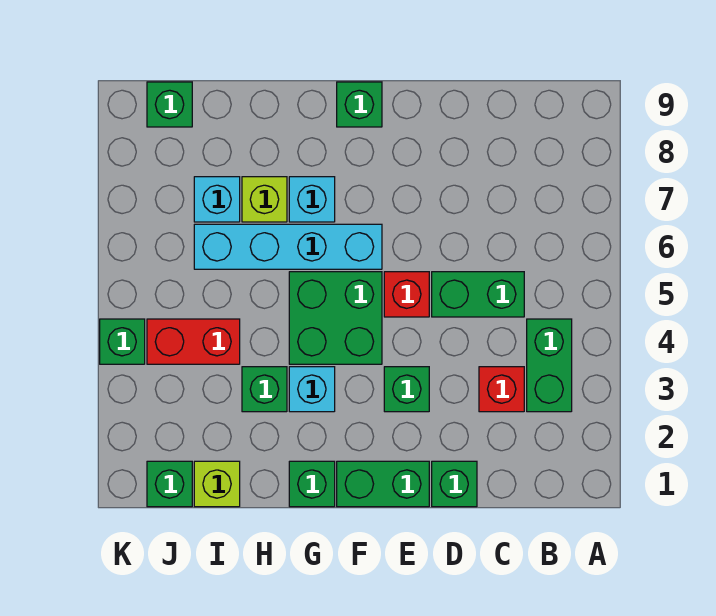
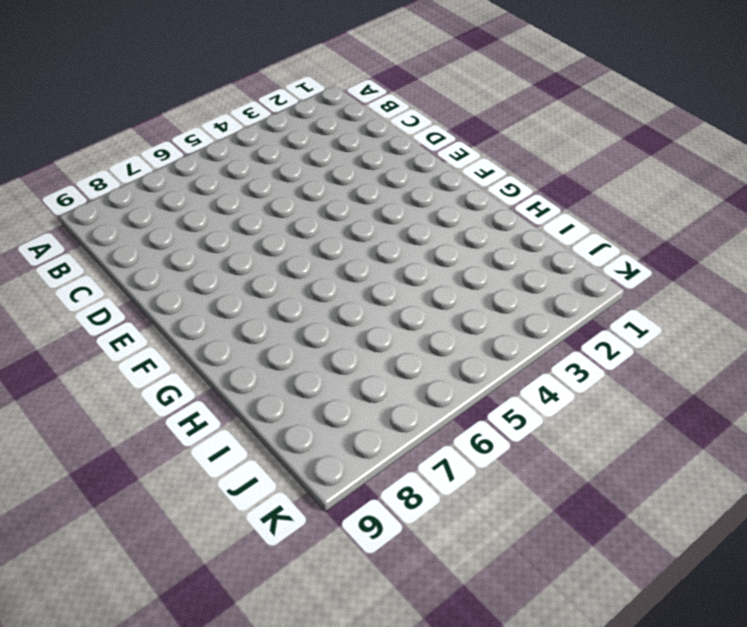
none -> green brick B3:B4 level 1
none -> red brick C3 level 1
none -> green brick C5:D5 level 1

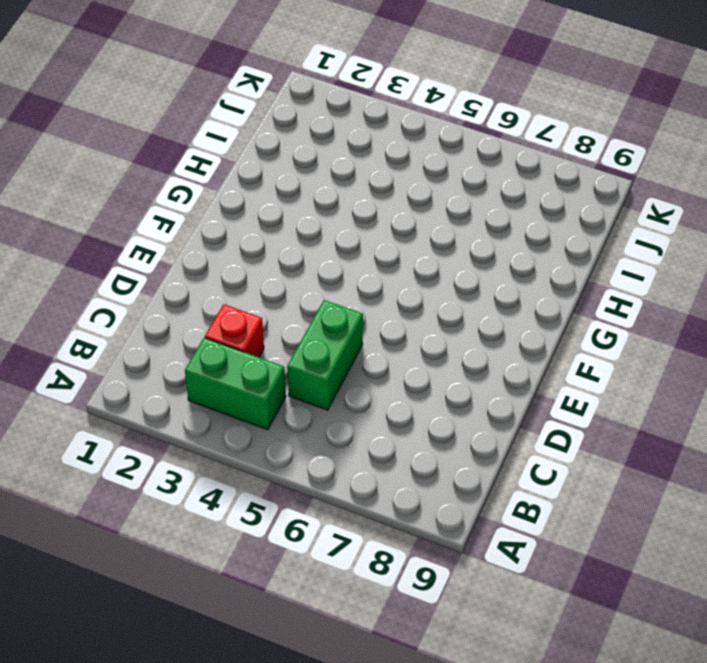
none -> green brick D1 level 1
none -> green brick E1:F1 level 1
none -> green brick E3 level 1

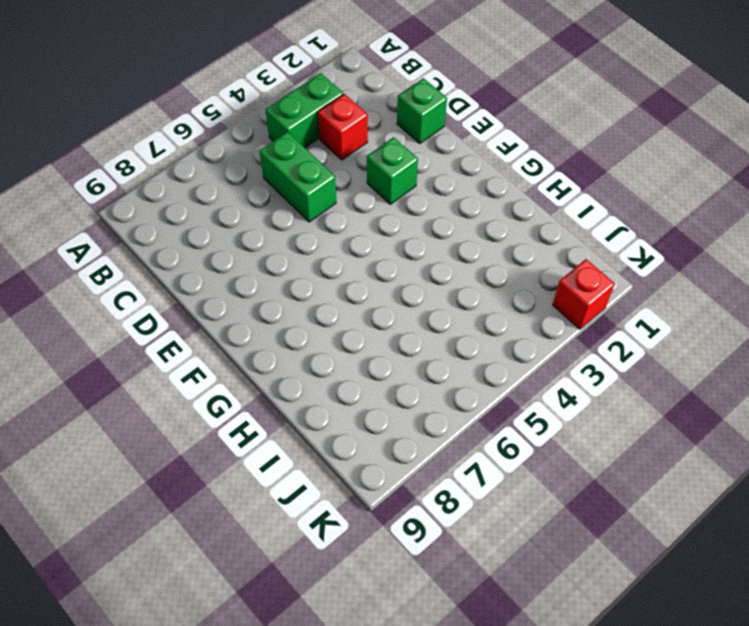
red brick K2 level 1 -> red brick E5 level 1
none -> green brick E1:F1 level 1
none -> green brick F4:G5 level 1
none -> cyan brick F6:I6 level 1

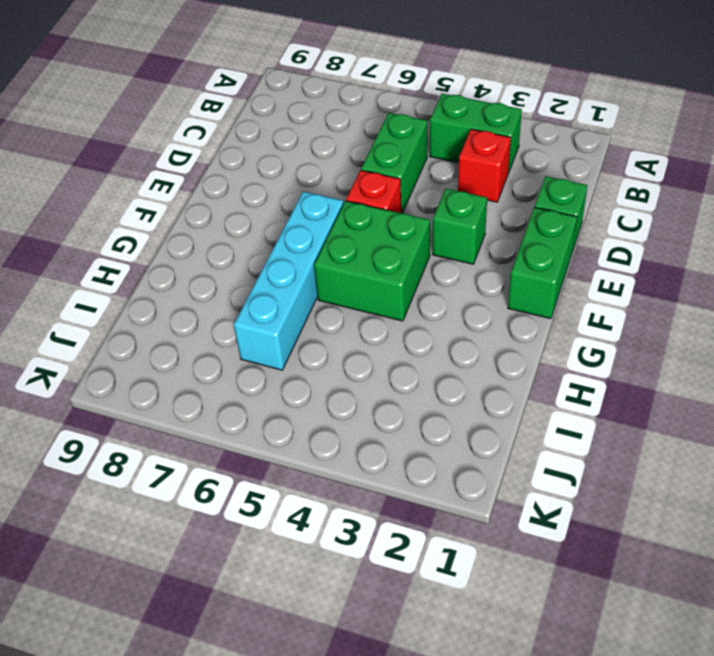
none -> green brick F9 level 1
none -> green brick G1 level 1
none -> cyan brick G3 level 1

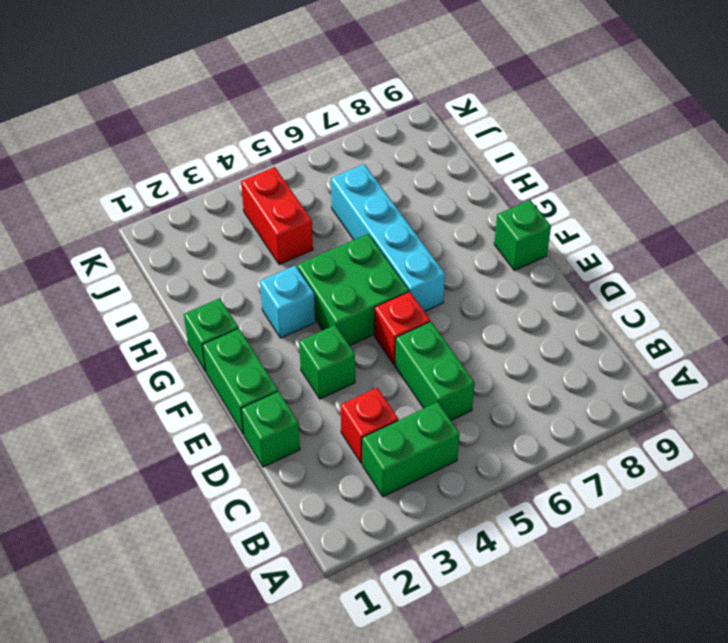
none -> cyan brick G7 level 1
none -> green brick H3 level 1
none -> lime brick H7 level 1

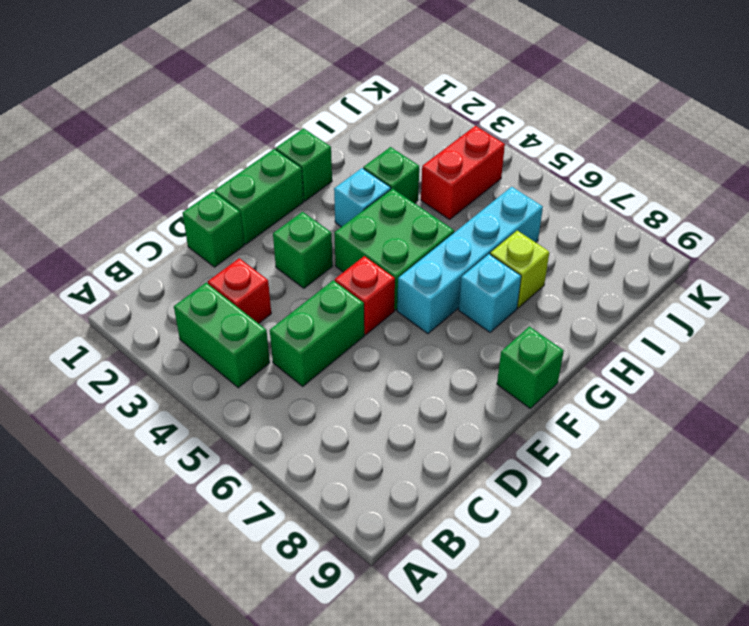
none -> lime brick I1 level 1
none -> cyan brick I7 level 1
none -> green brick J1 level 1

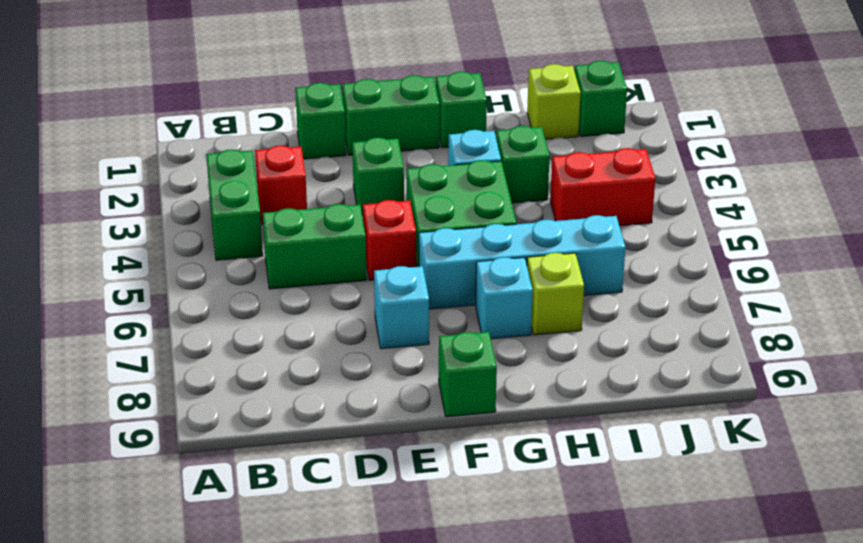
cyan brick E7 level 1 -> cyan brick I7 level 1
none -> green brick J9 level 1
none -> green brick K4 level 1

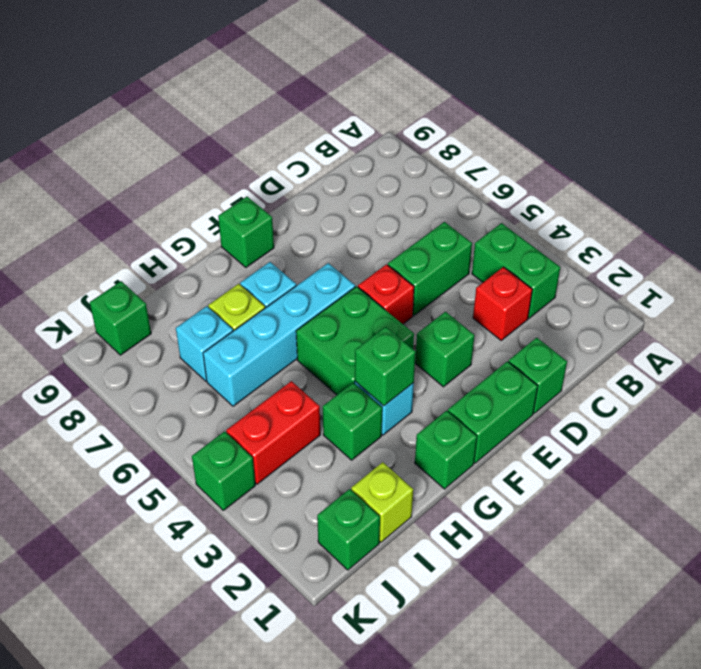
green brick G3 level 2 -> none

